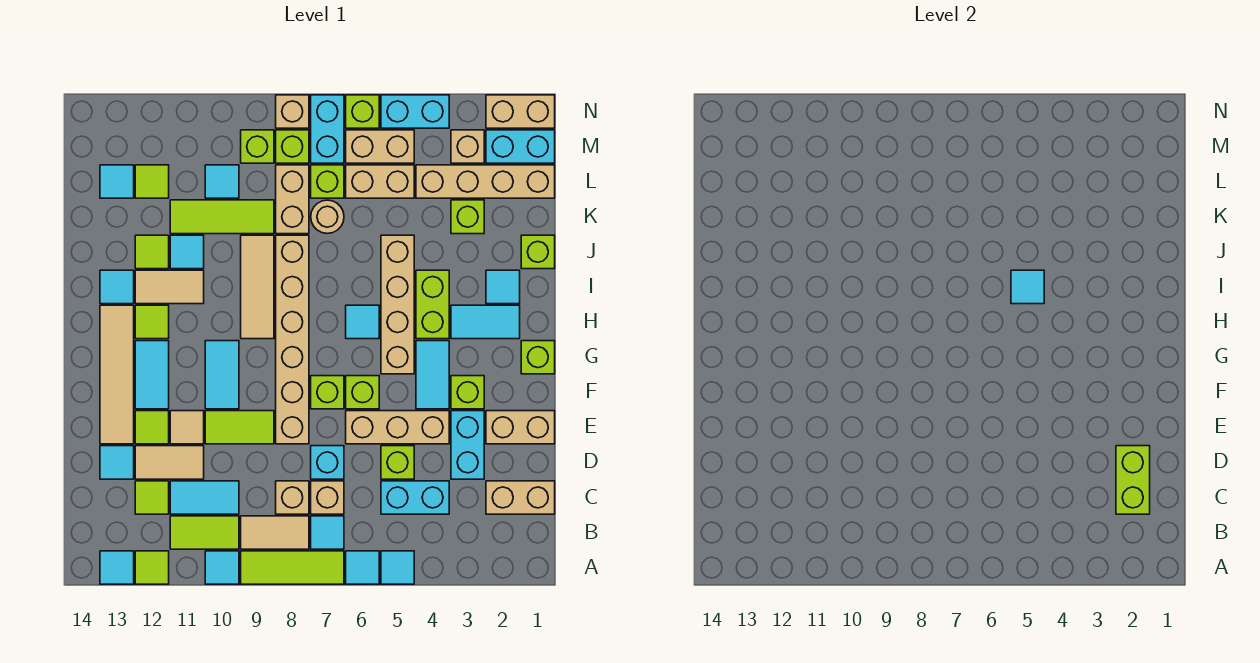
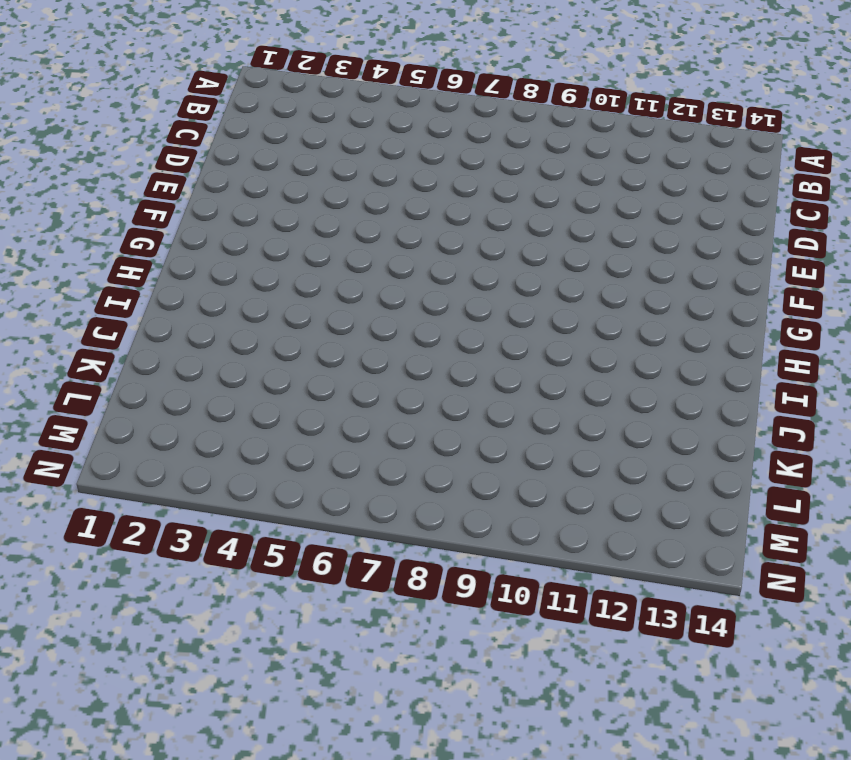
none -> cyan tile A5 level 1
none -> cyan tile A6 level 1
none -> lime tile A7:A9 level 1
none -> cyan tile A10 level 1

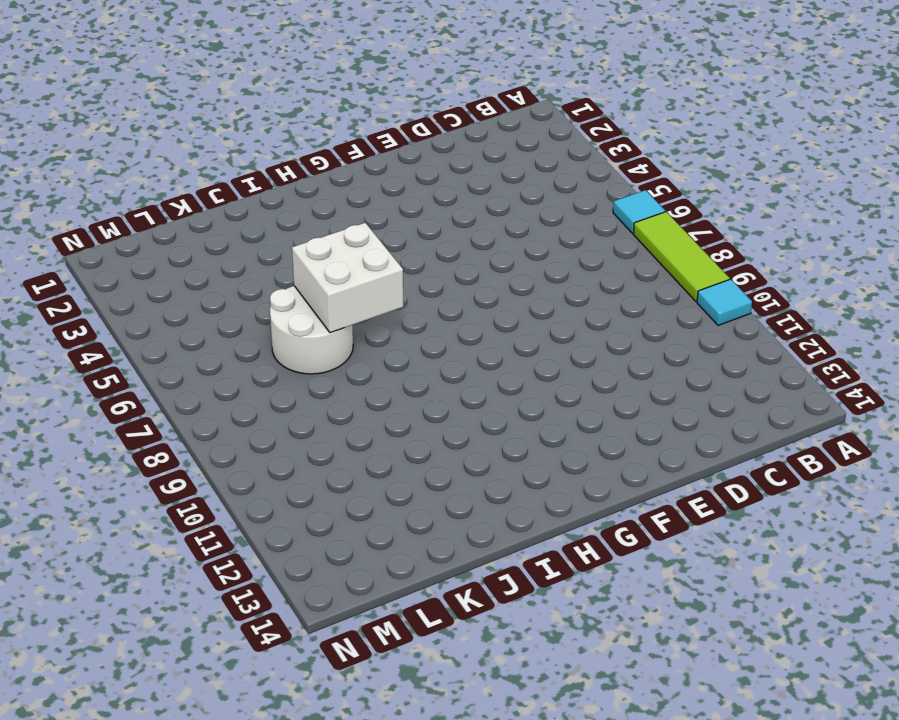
white brick I6:J7 level 2 -> none
white round brick J6:K7 level 1 -> tan round brick K7 level 1
none -> cyan tile A5 level 1
none -> lime tile A12 level 1
none -> cyan tile A13 level 1
none -> cyan tile B7 level 1

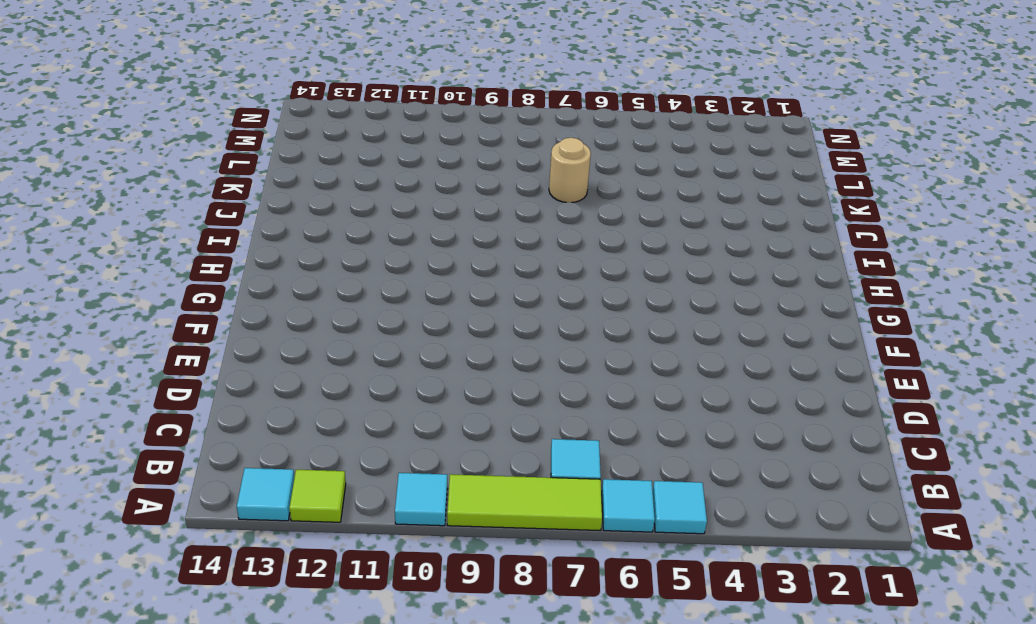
none -> tan tile B8:B9 level 1
none -> lime tile B10:B11 level 1
none -> tan brick C1:C2 level 1
none -> cyan brick C4:C5 level 1

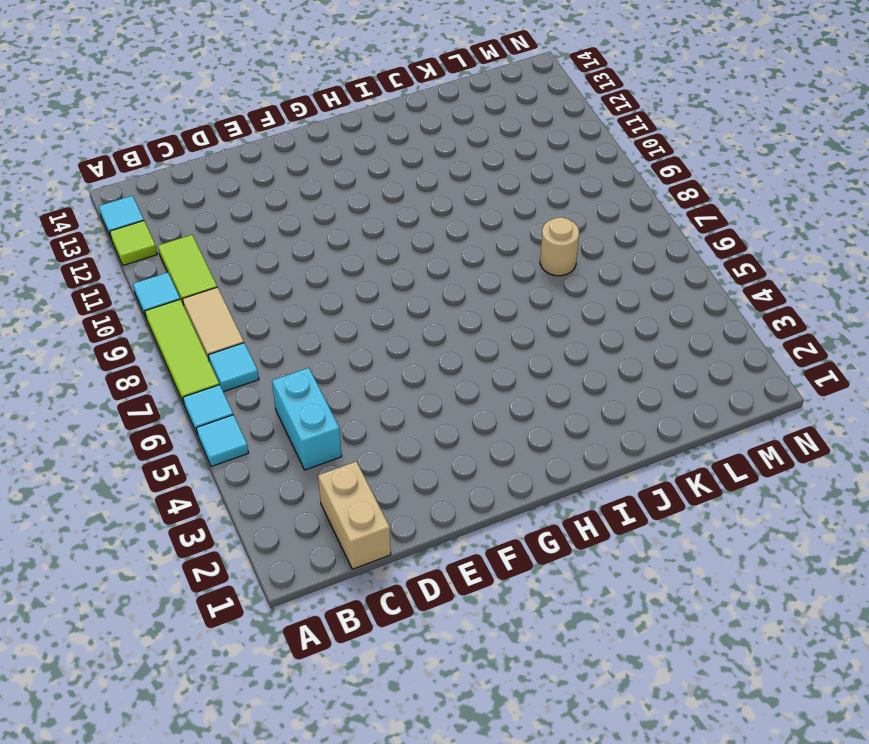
none -> tan brick C7 level 1
none -> tan brick C8 level 1
none -> cyan tile C10:C11 level 1
none -> lime tile C12 level 1

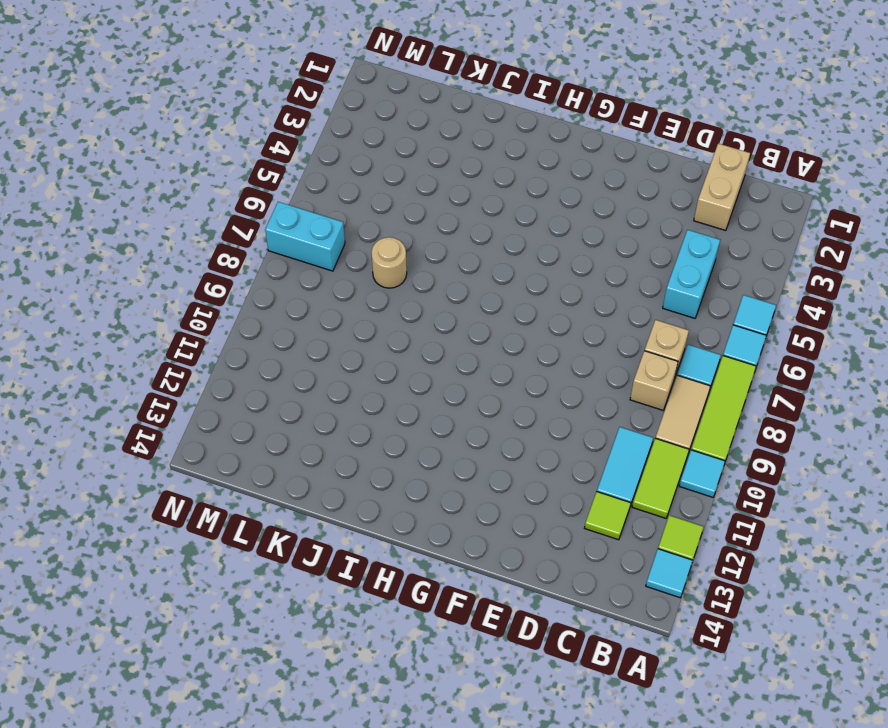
none -> cyan brick D3:E3 level 1
none -> lime brick D5 level 1
none -> cyan brick D7 level 1
none -> tan tile D11:D12 level 1

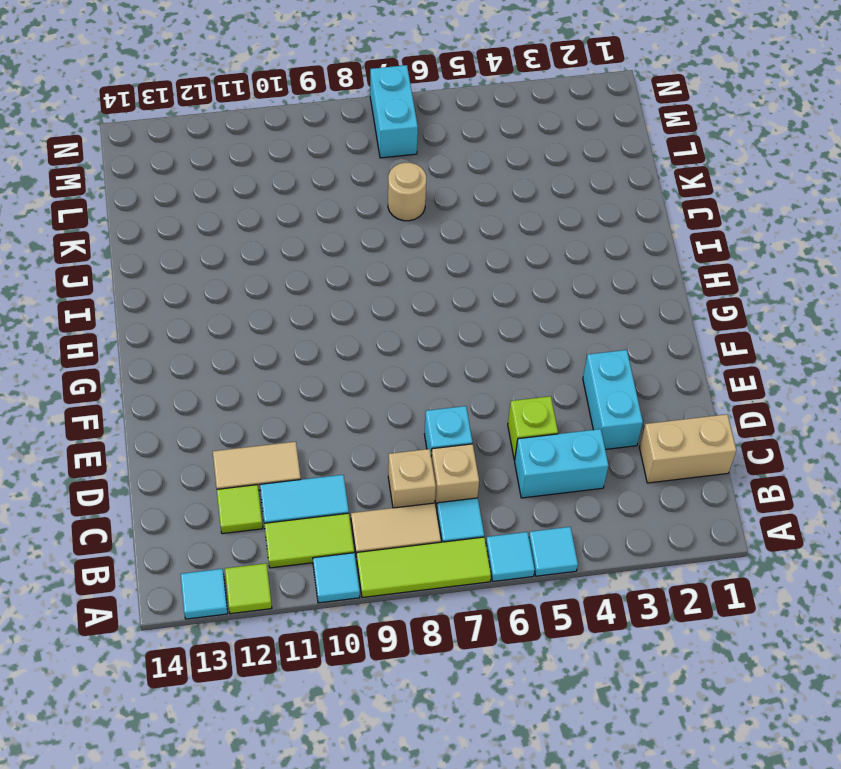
none -> cyan tile D13 level 1
none -> tan brick E1:E2 level 1
none -> tan brick E4:E6 level 1
none -> tan brick E8:J8 level 1

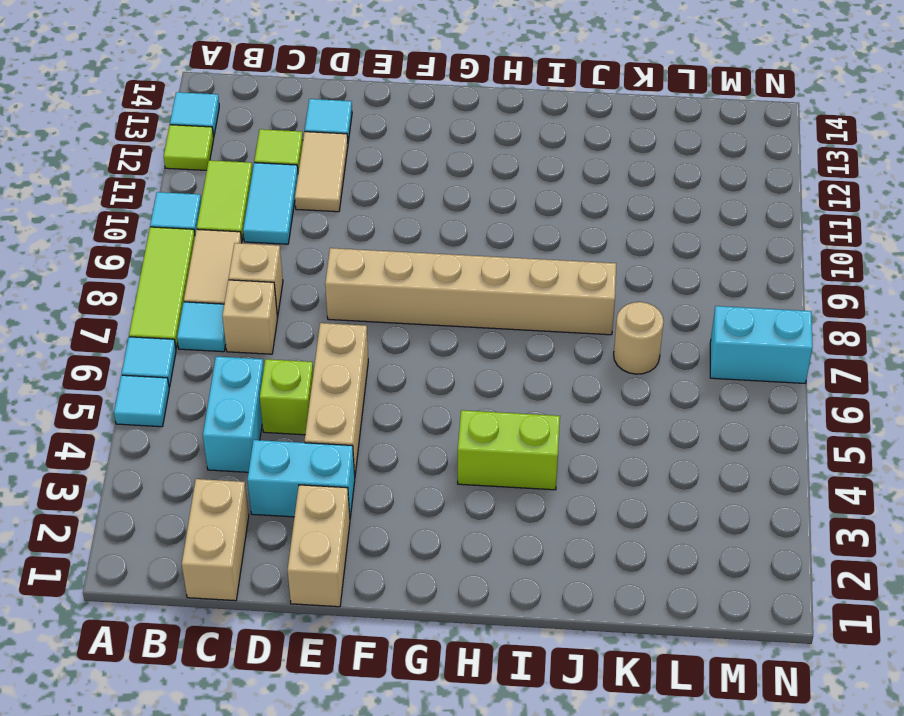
none -> cyan brick D7 level 1
none -> lime tile E9:E10 level 1
none -> tan tile E11 level 1
none -> lime tile E12 level 1

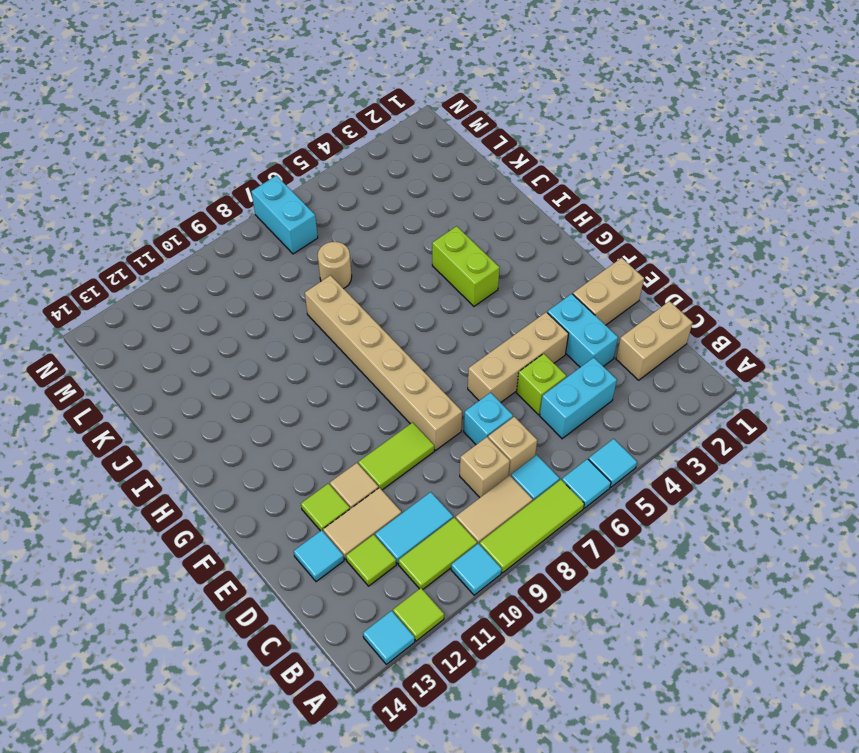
none -> tan tile E13:H13 level 1
none -> lime brick F3 level 1
none -> cyan tile F4:G4 level 1
none -> lime brick F6 level 1

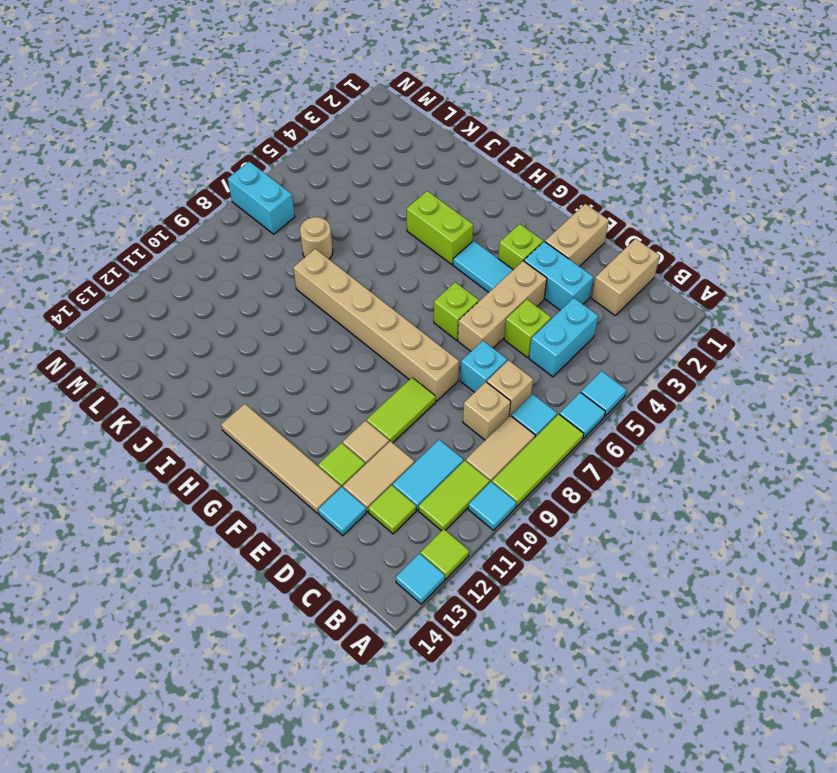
none -> lime brick F7 level 1
none -> cyan tile F10:G10 level 1
none -> cyan tile F12:G12 level 1
none -> lime brick G1 level 1

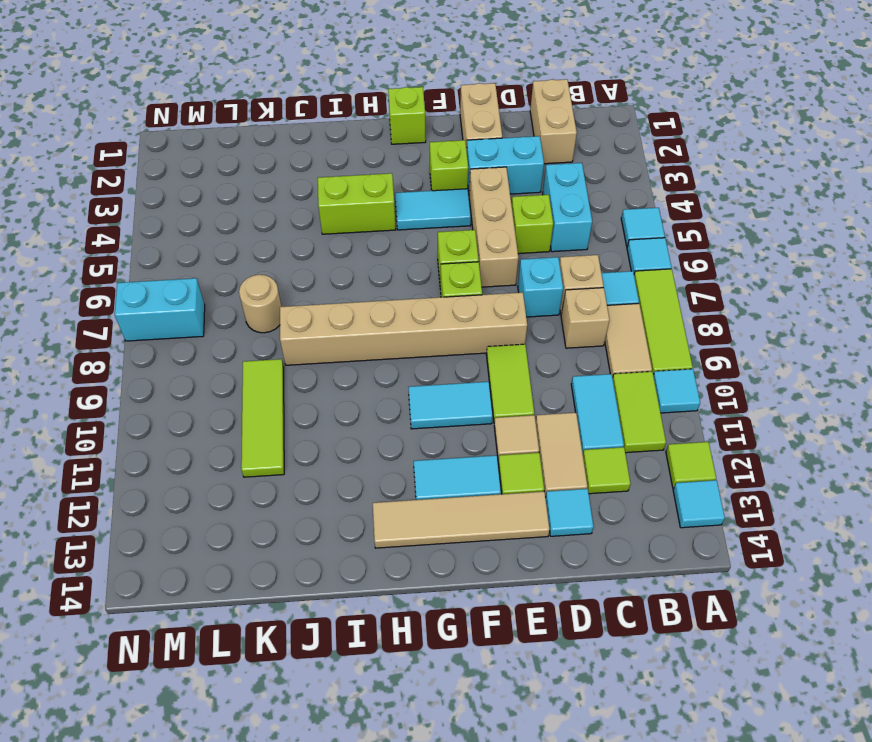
none -> tan brick G5:J5 level 1
none -> cyan tile H2:H3 level 1
none -> cyan tile H6 level 1
none -> tan tile H9:J9 level 1

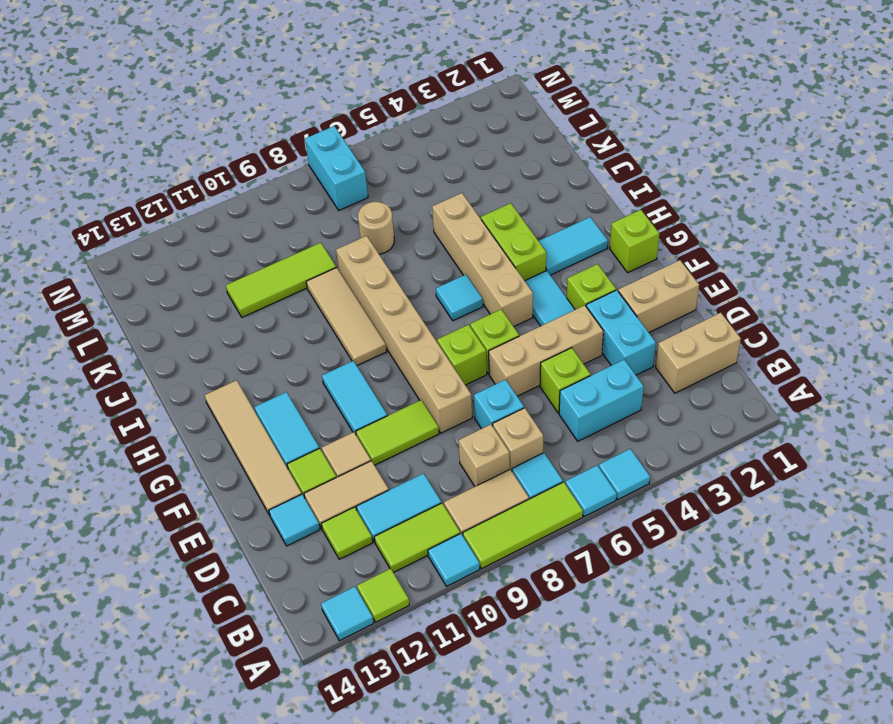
none -> lime tile H12 level 1
none -> cyan tile I2 level 1
none -> tan tile I11:I12 level 1
none -> cyan tile I13 level 1

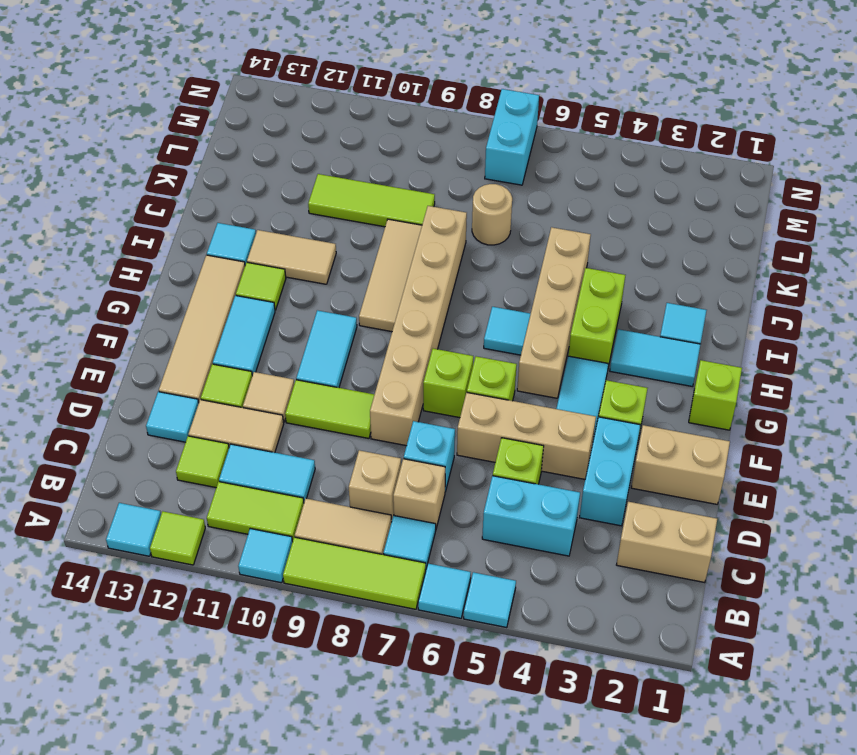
none -> lime brick J1 level 1
none -> cyan tile J11 level 1
none -> lime tile J12 level 1
none -> lime brick K3 level 1

